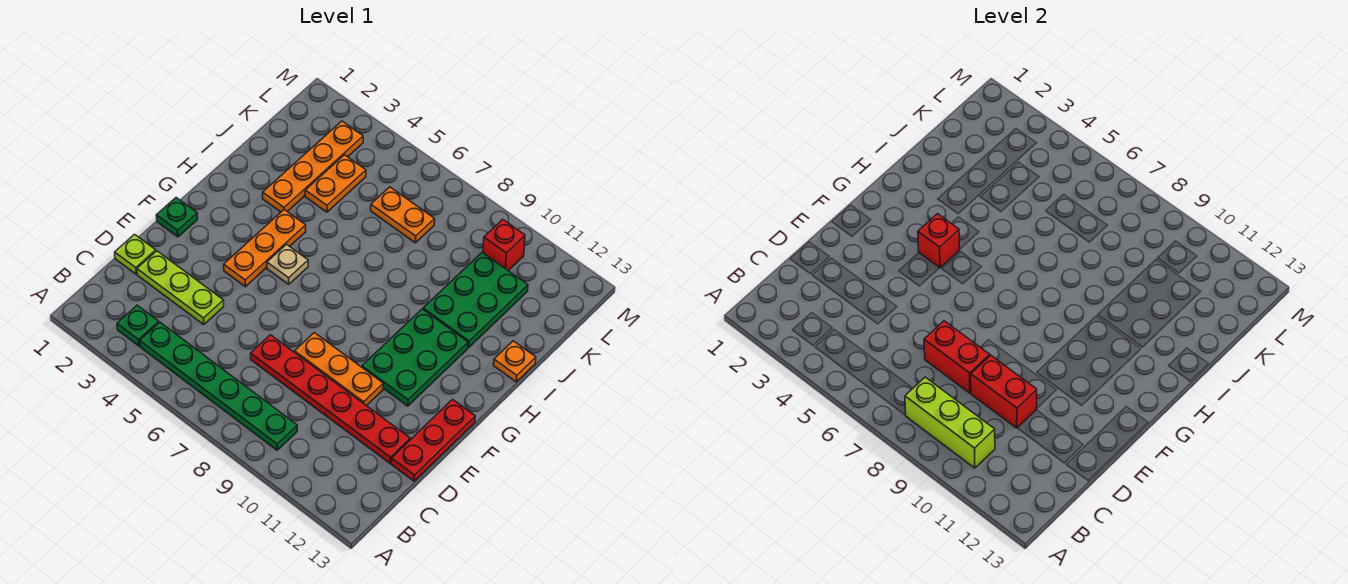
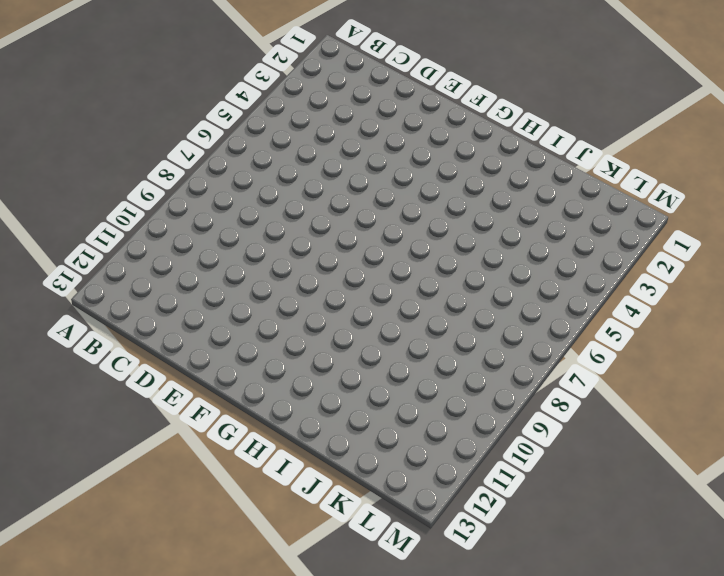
none -> green plate B3 level 1
none -> green plate B4:B9 level 1
none -> lime plate D1 level 1

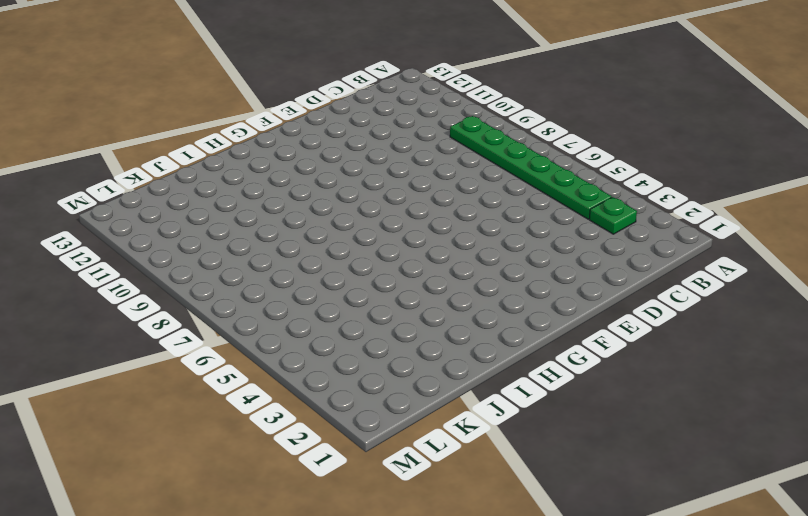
none -> lime plate D1 level 1
none -> lime plate D2:D4 level 1
none -> red plate D7:D12 level 1

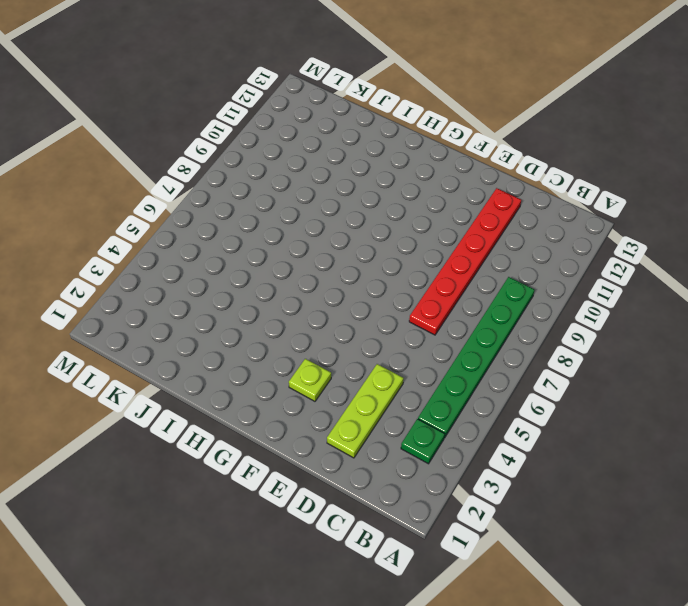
lime plate F3 level 1 -> lime plate D1 level 1
none -> red plate D13:F13 level 1
none -> orange plate E8:E10 level 1
none -> green plate F1 level 1

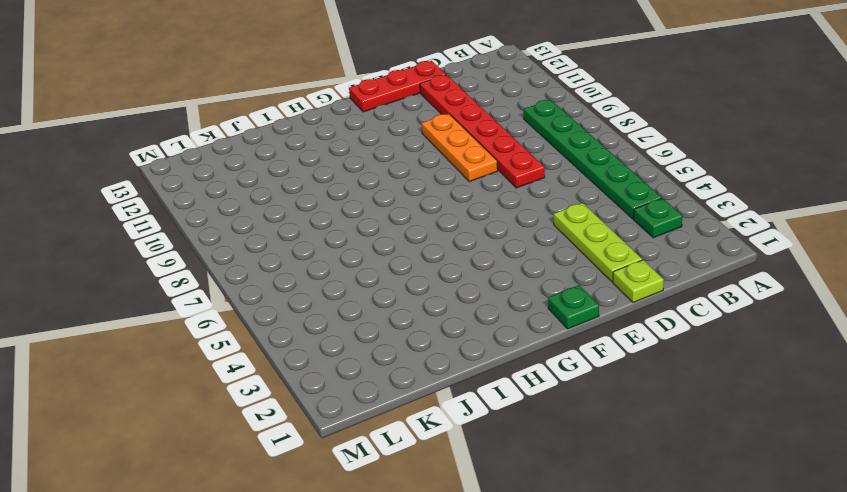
none -> orange plate F4:H4 level 1
none -> green plate F10:H11 level 1
none -> tan plate G5 level 1

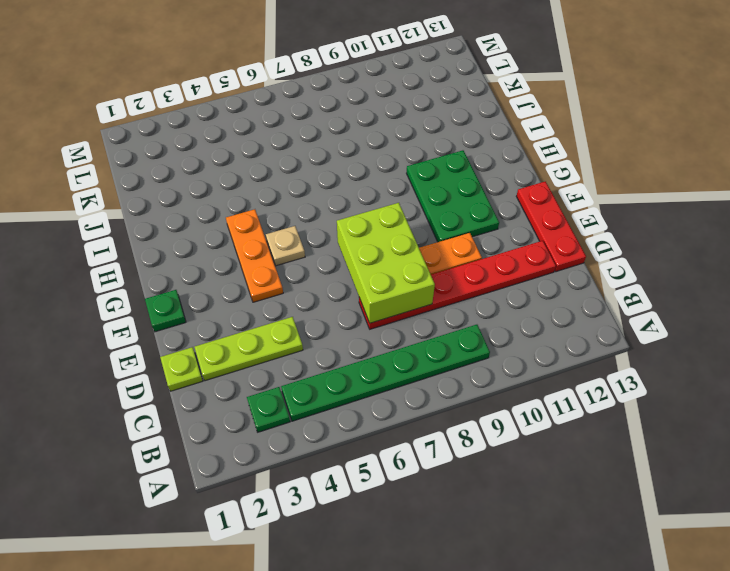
lime brick D7:F8 level 2 -> red brick D7:D8 level 2
none -> orange plate I3:L3 level 1
none -> green plate I10:K11 level 1
none -> orange plate I13 level 1

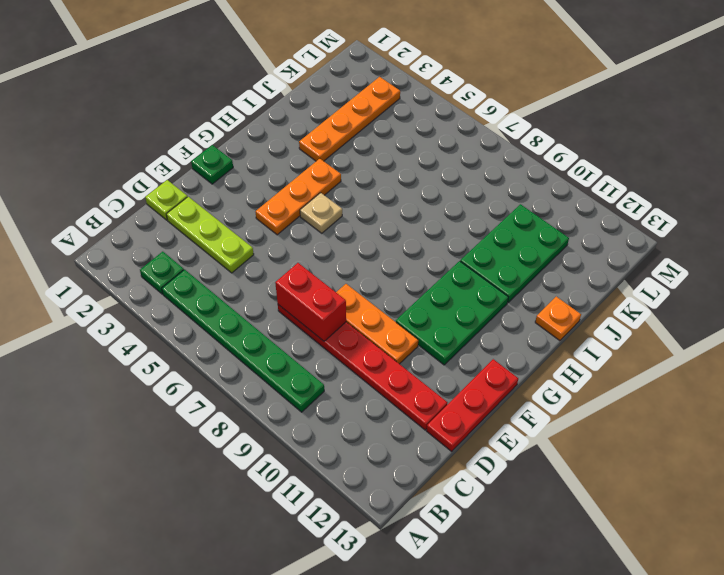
none -> orange plate J4:K4 level 1
none -> orange plate K6:K7 level 1
none -> red brick L10 level 1

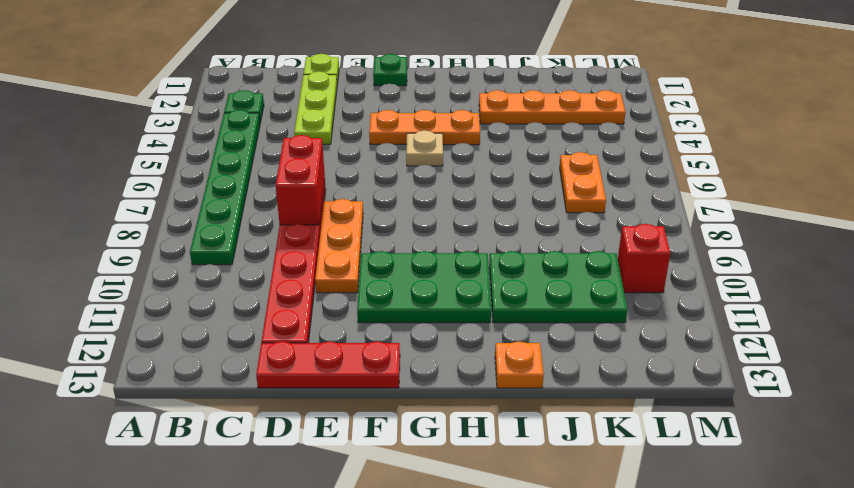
none -> orange plate J4:K4 level 1
none -> lime brick B8:B10 level 2
none -> red brick D9:D10 level 2

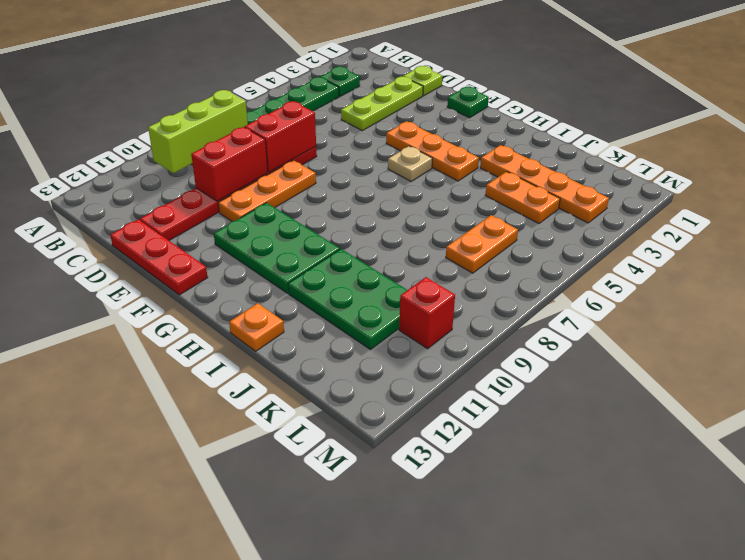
none -> red brick G4 level 2

